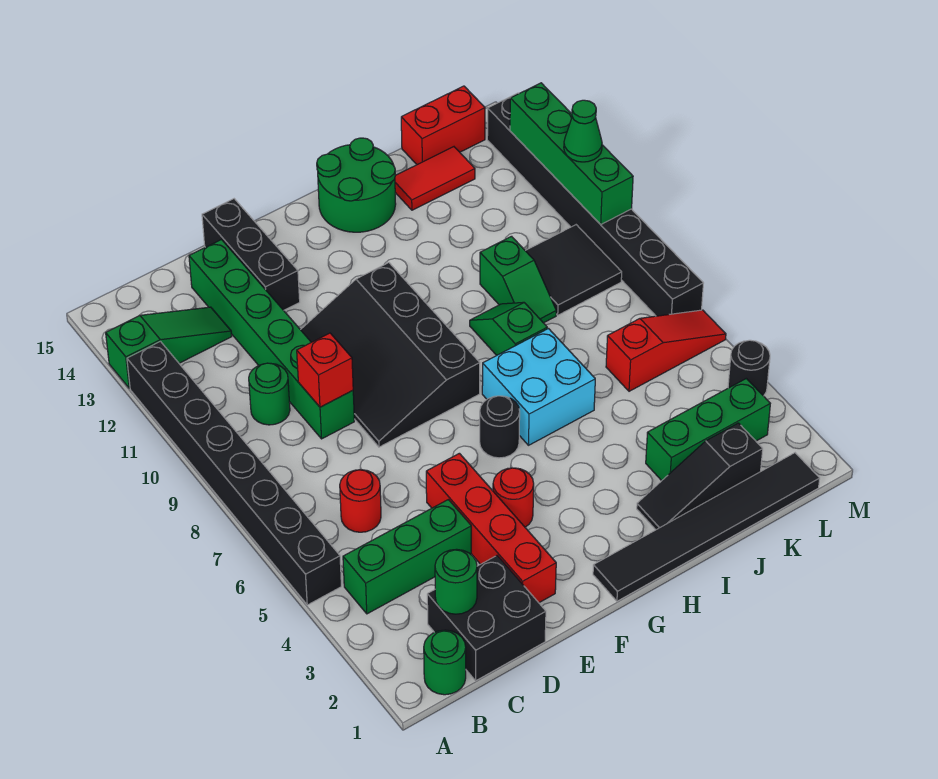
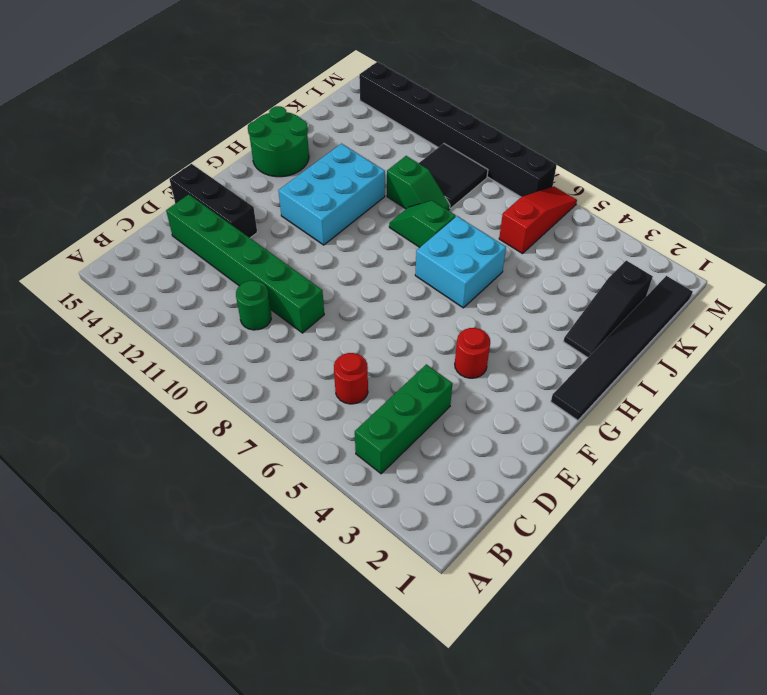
cyan brick G11:I12 level 1 -> black slope E8:G11 level 1 top G
none -> black brick A5:A12 level 1
none -> green slope A13:C13 level 1 top A
none -> green round brick B1 level 1
none -> black brick C1:D2 level 1

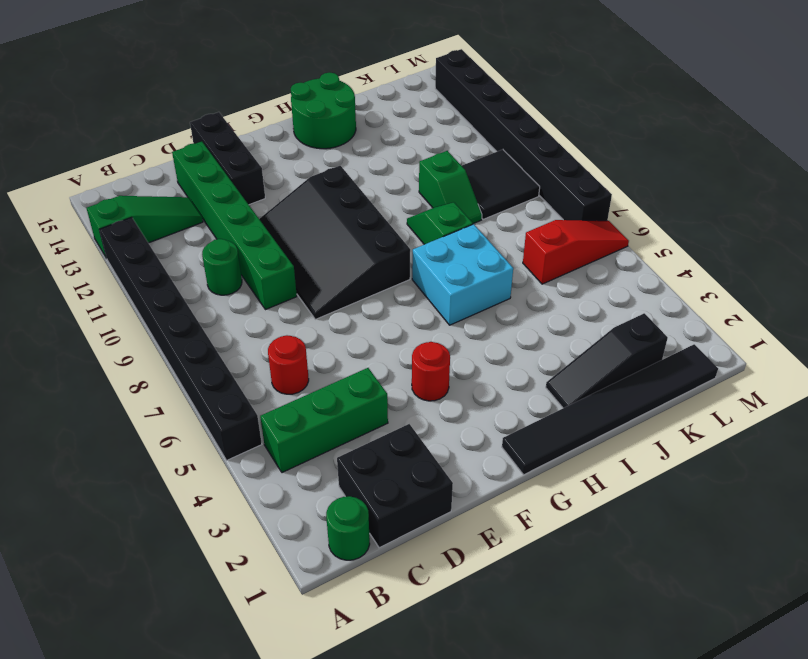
none -> red brick E2:E5 level 1
none -> black round brick G6 level 1
none -> green brick J3:L3 level 1
none -> red tile J14:K14 level 1

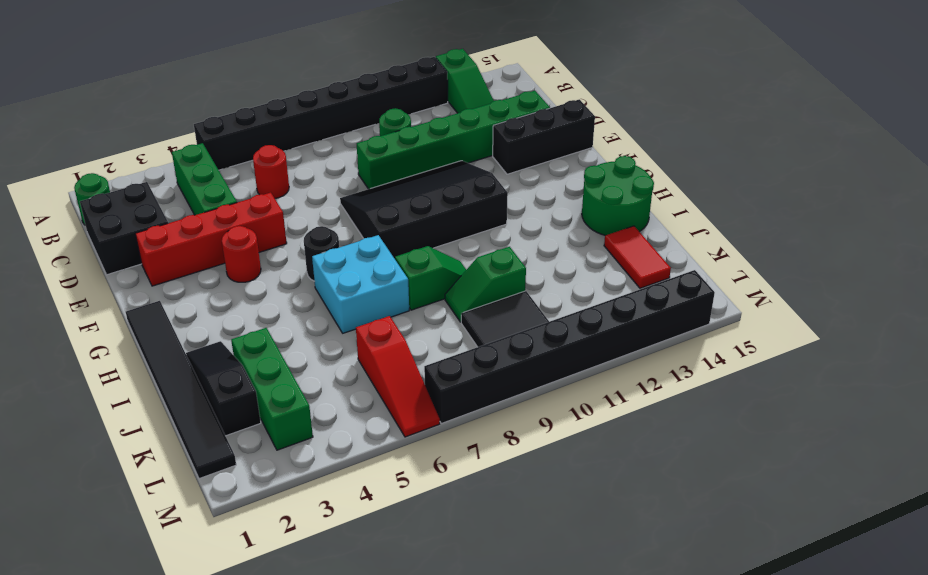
none -> red brick K15:L15 level 1
none -> black round brick M4 level 1
none -> green round brick C2 level 2
none -> red brick D9 level 2

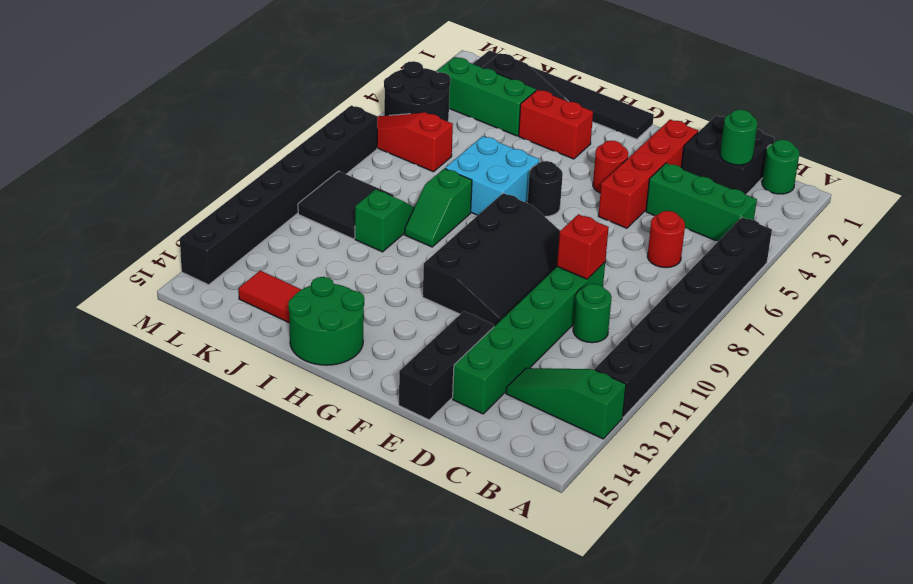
red brick H3:I3 level 1 -> red brick K15:L15 level 1
black round brick L4:M5 level 1 -> black round brick M4 level 1
none -> green brick M10:M13 level 2
none -> green cone M11 level 3

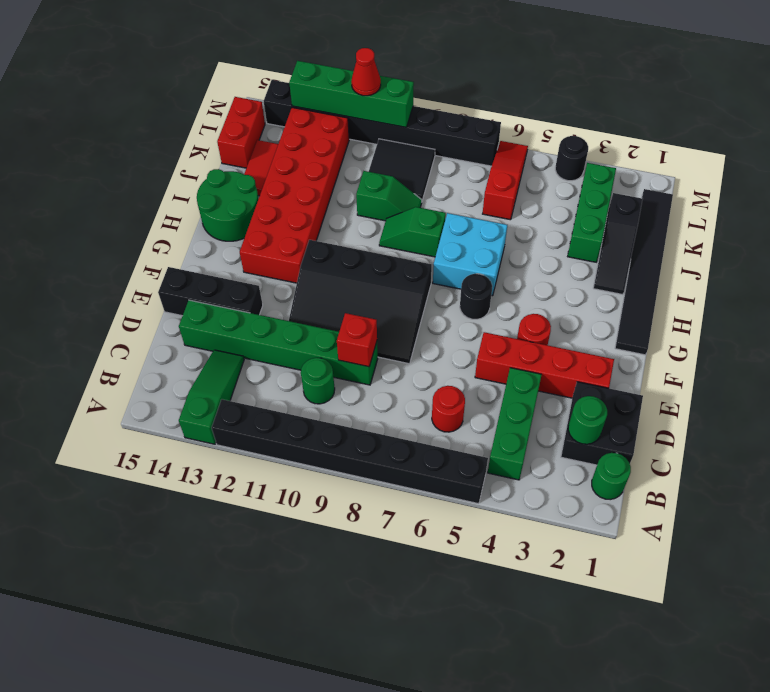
red brick G12:L13 level 1 -> none
red cone M11 level 3 -> green cone M11 level 3

